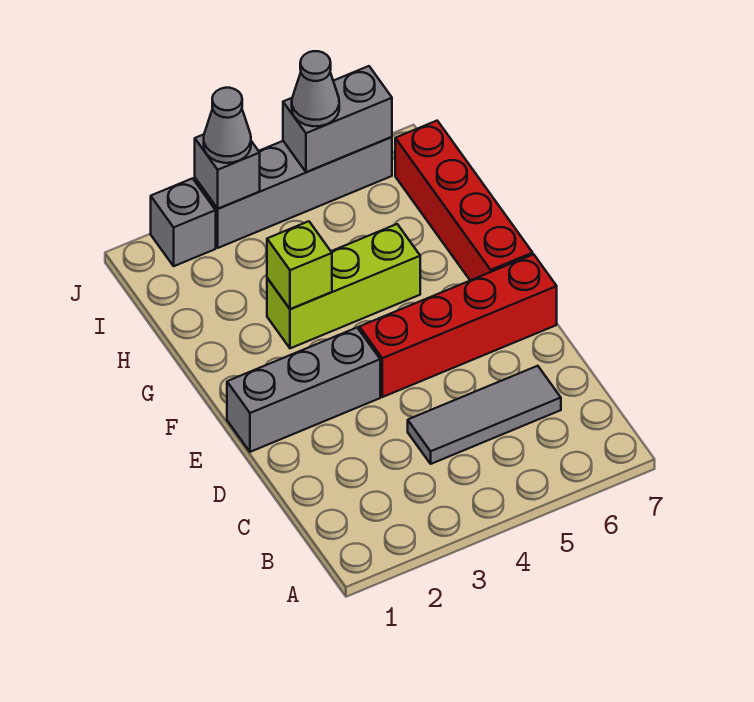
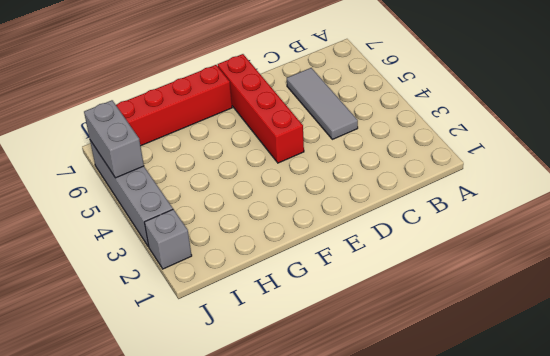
none -> grey brick E1:E3 level 1
none -> lime brick G3:G5 level 1
none -> lime brick G3 level 2

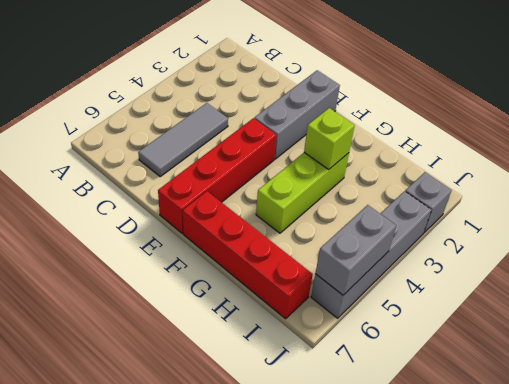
none -> grey brick J3 level 2
none -> grey cone J3 level 3
none -> grey cone J5 level 3

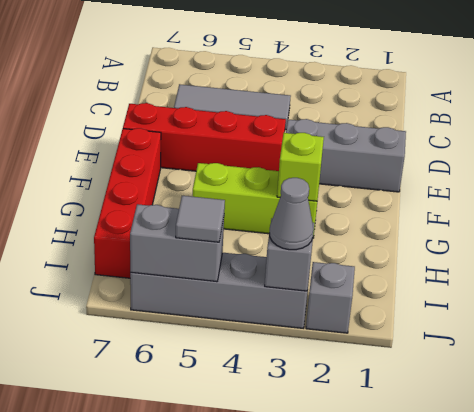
grey tile J5 level 3 -> grey cone J5 level 3

